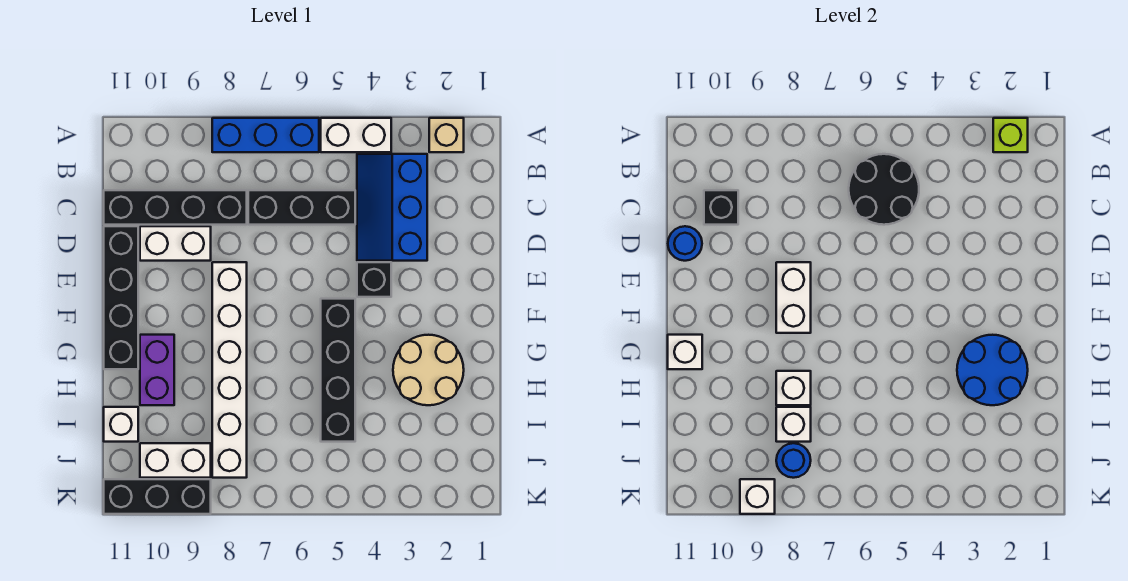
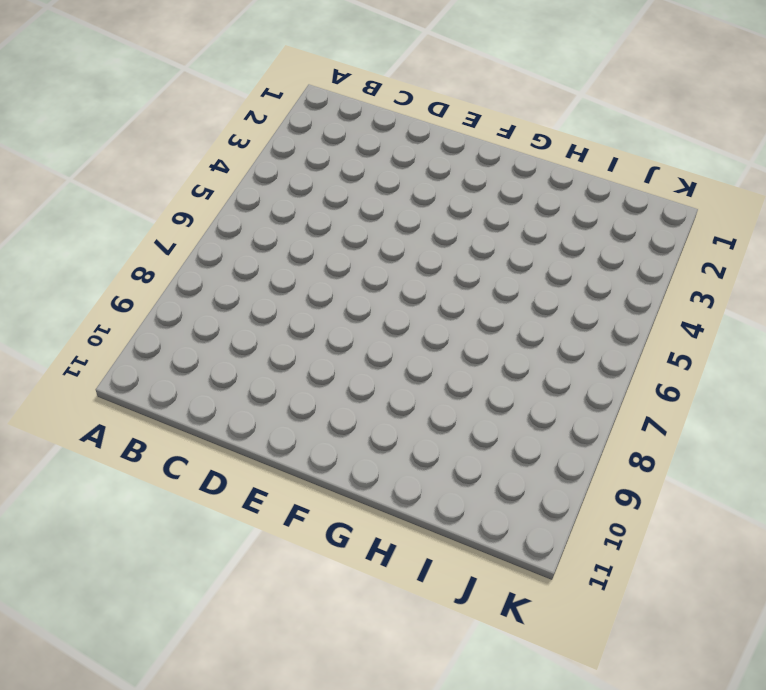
none -> tan brick A2 level 1
none -> white brick A4:A5 level 1
none -> blue brick A6:A8 level 1

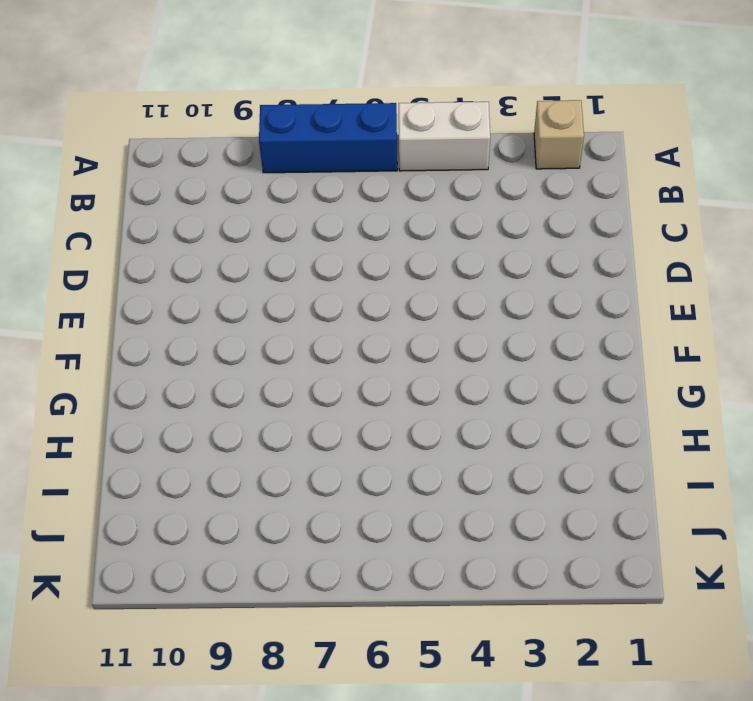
none -> blue slope B3:D4 level 1 top 3
none -> black brick C5:C7 level 1
none -> black brick C8:C11 level 1

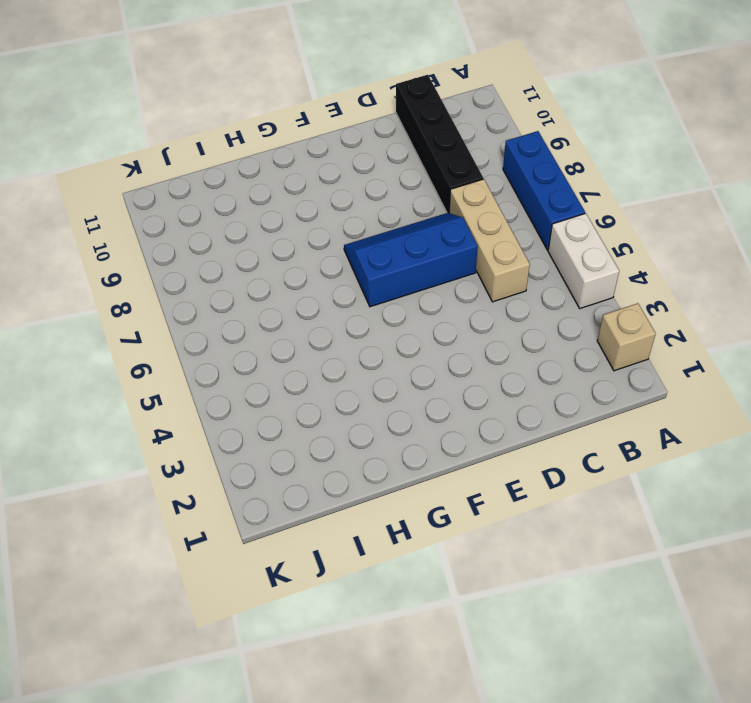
tan brick C5:C7 level 1 -> black brick C5:C7 level 1
blue slope D6:F7 level 1 top 6 -> blue slope B3:D4 level 1 top 3
none -> white brick D9:D10 level 1
none -> black brick D11:G11 level 1
none -> black brick E4 level 1

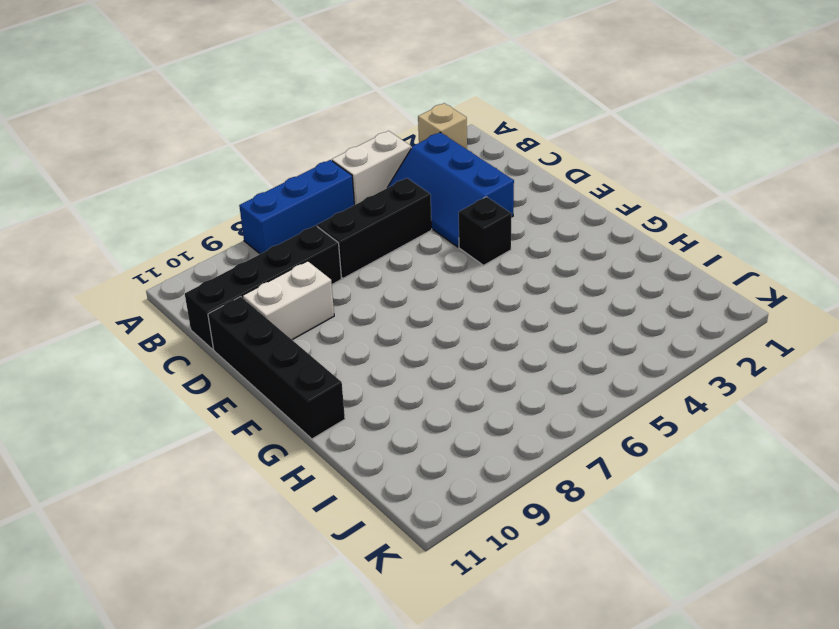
none -> white brick E8:J8 level 1
none -> black brick F5:I5 level 1
none -> tan round brick G2:H3 level 1

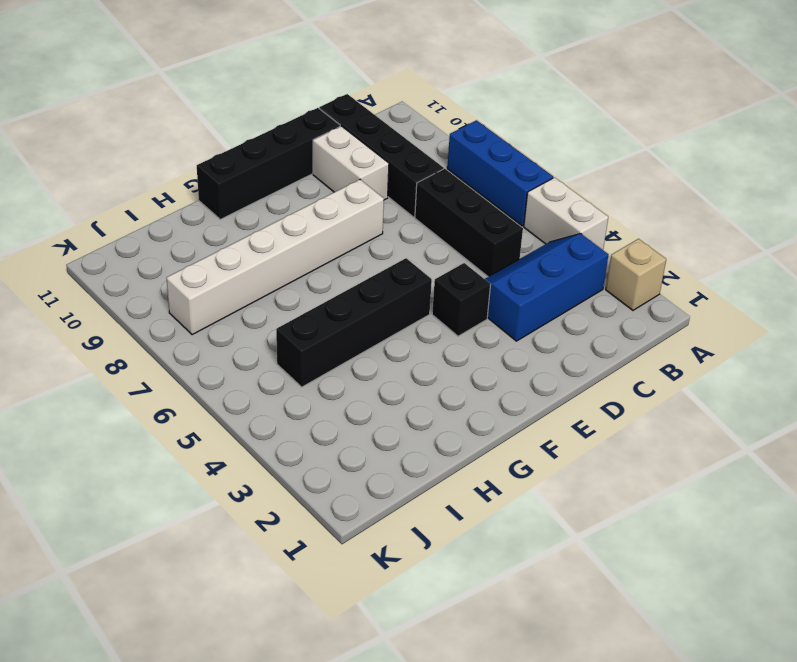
none -> tan round brick G2:H3 level 1
none -> purple brick G10:H10 level 1
none -> white brick I11 level 1

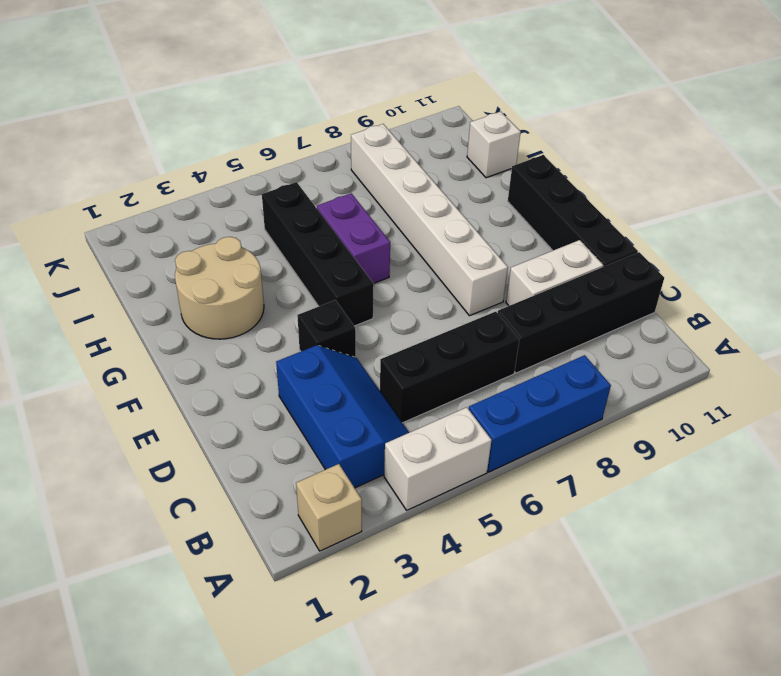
purple brick G6:H6 level 1 -> purple brick G10:H10 level 1
none -> white brick J9:J10 level 1
none -> black brick K9:K11 level 1
none -> lime brick A2 level 2

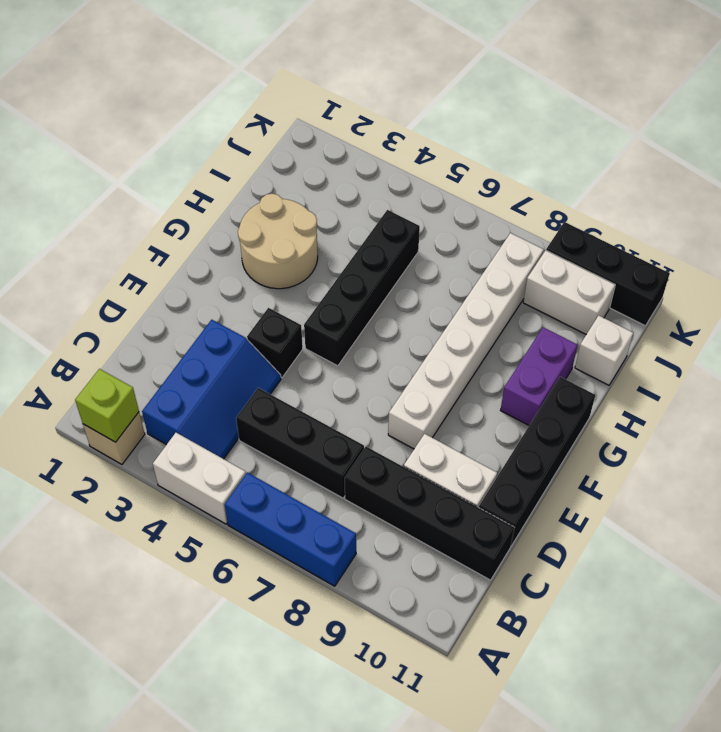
none -> black round brick B5:C6 level 2
none -> black brick C10 level 2
none -> blue round brick D11 level 2

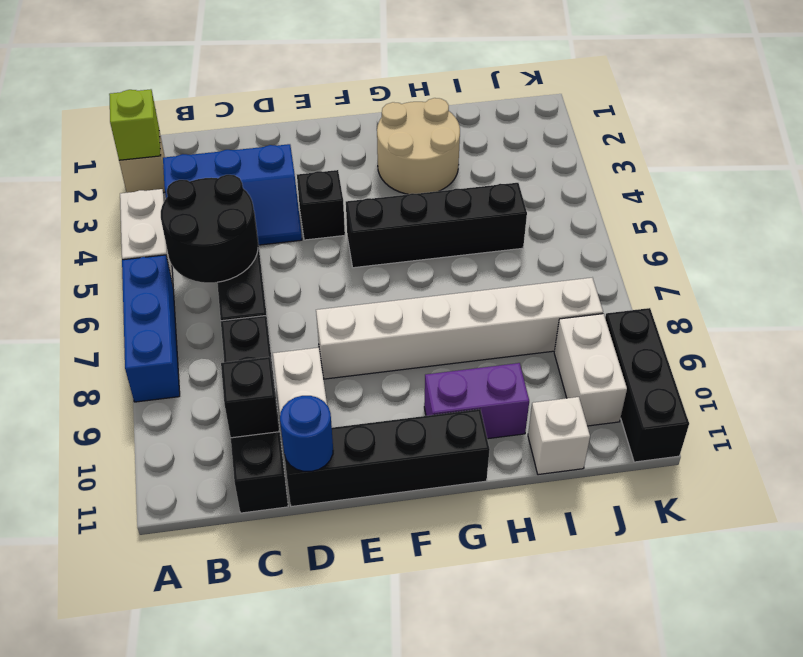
none -> white brick E8:F8 level 2
none -> blue round brick G2:H3 level 2
none -> white brick G11 level 2

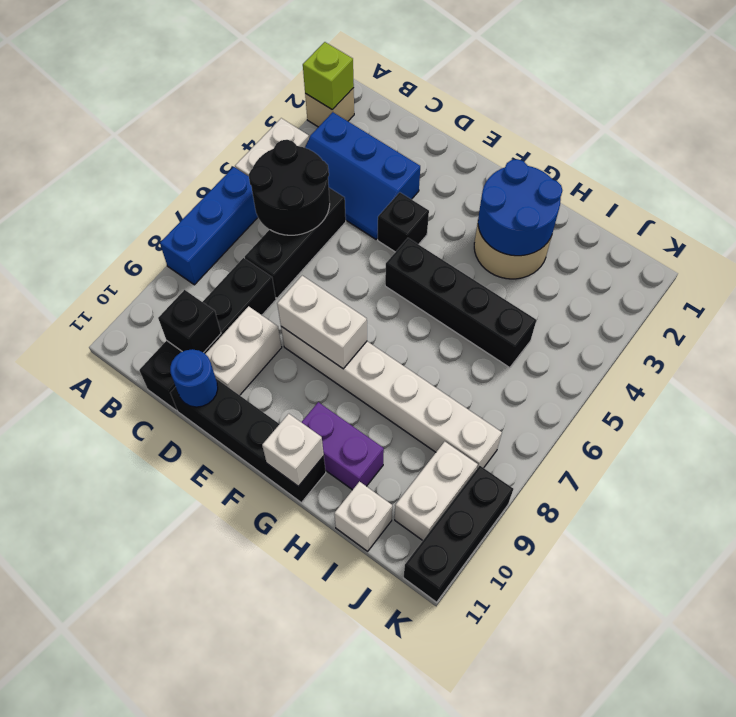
none -> white brick H8 level 2
none -> white brick I8 level 2
none -> blue round brick J8 level 2

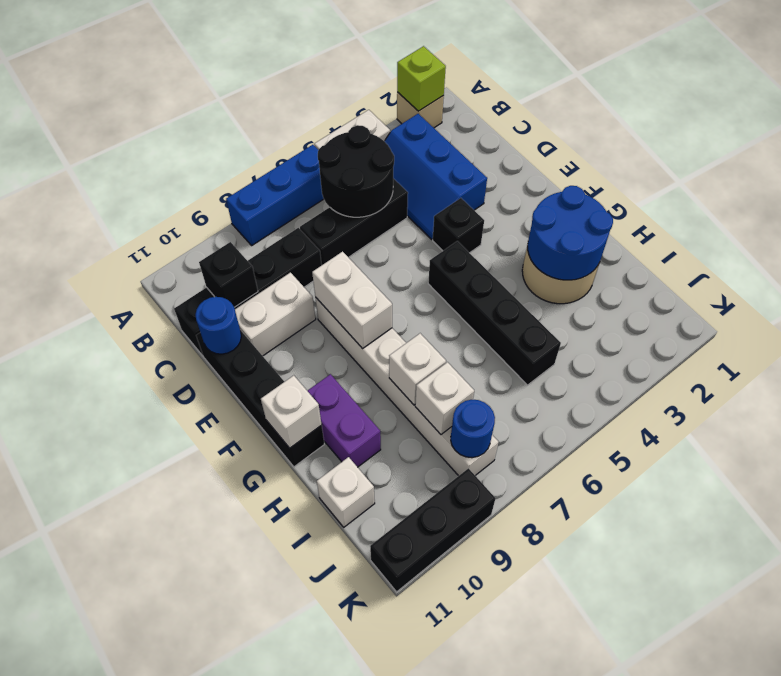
none -> white brick J9:J10 level 1
none -> white brick K9 level 2

